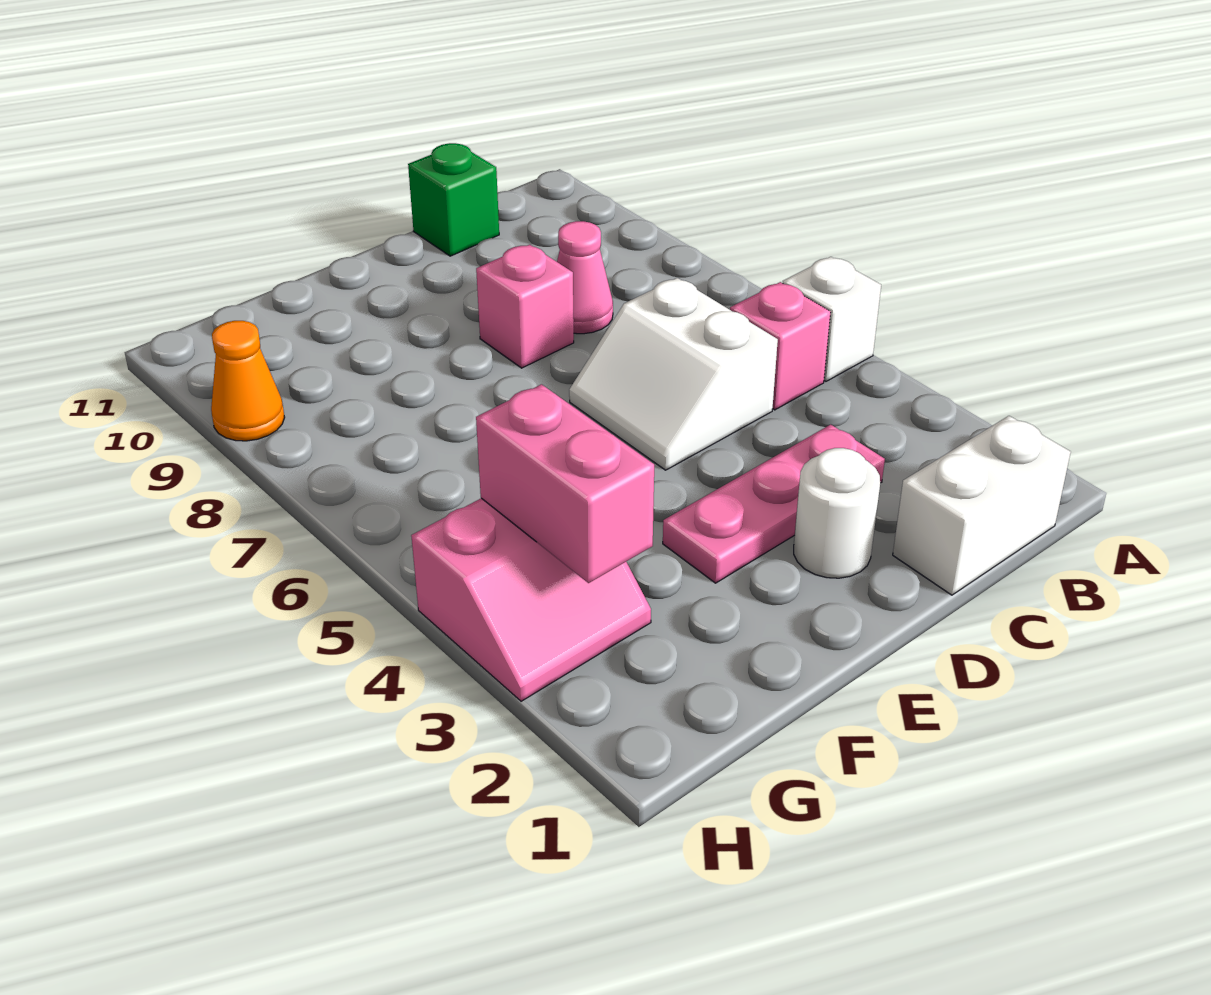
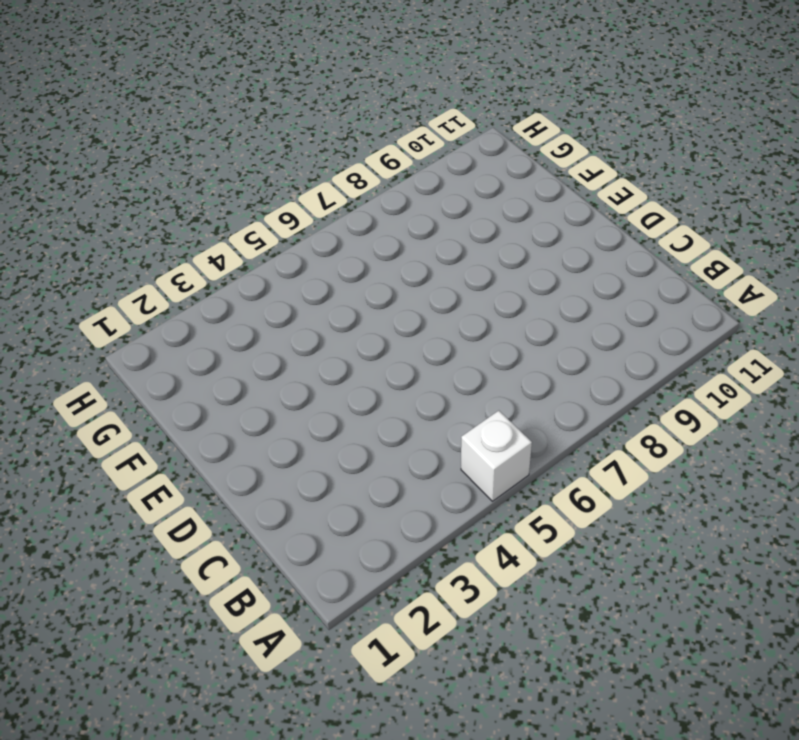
none -> white brick B1:C1 level 1
none -> pink brick B5 level 1
none -> pink plate C3:E3 level 1

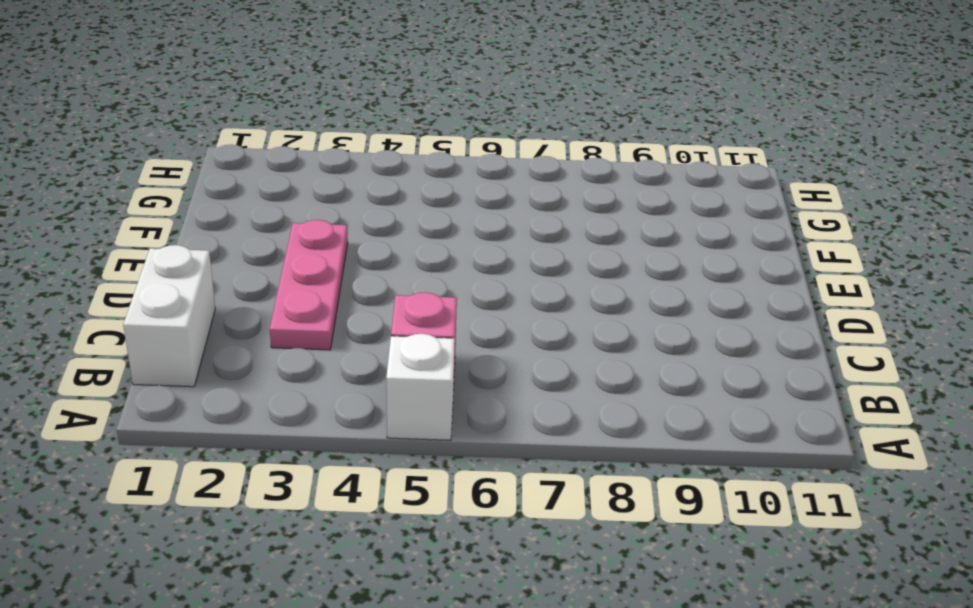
none -> white slope C5:D6 level 1 top C
none -> pink cone C8 level 1
none -> green brick C11 level 1

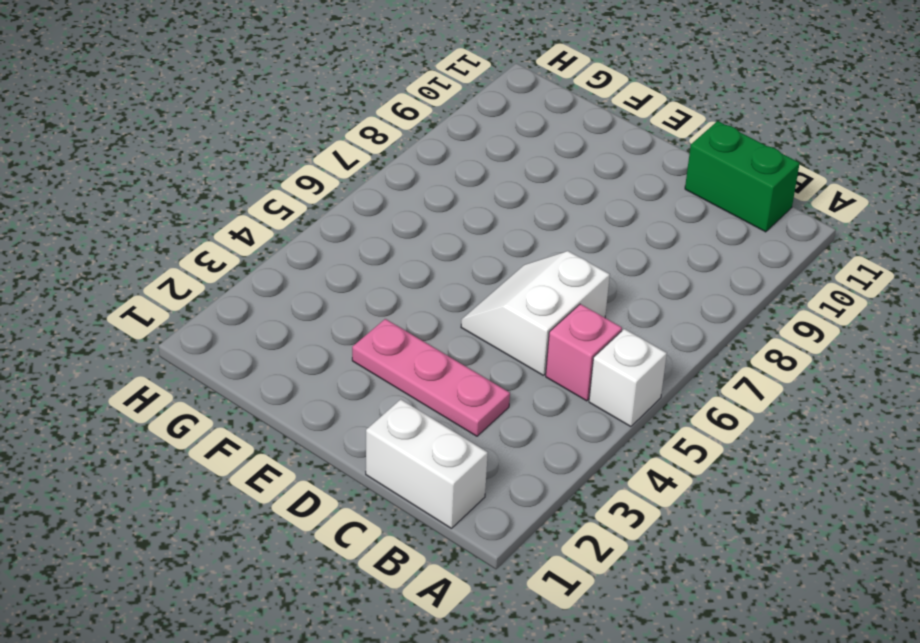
green brick B11:C11 level 1 -> green brick C11 level 1
none -> pink cone C8 level 1
none -> white round brick D2 level 1
none -> pink brick D8 level 1

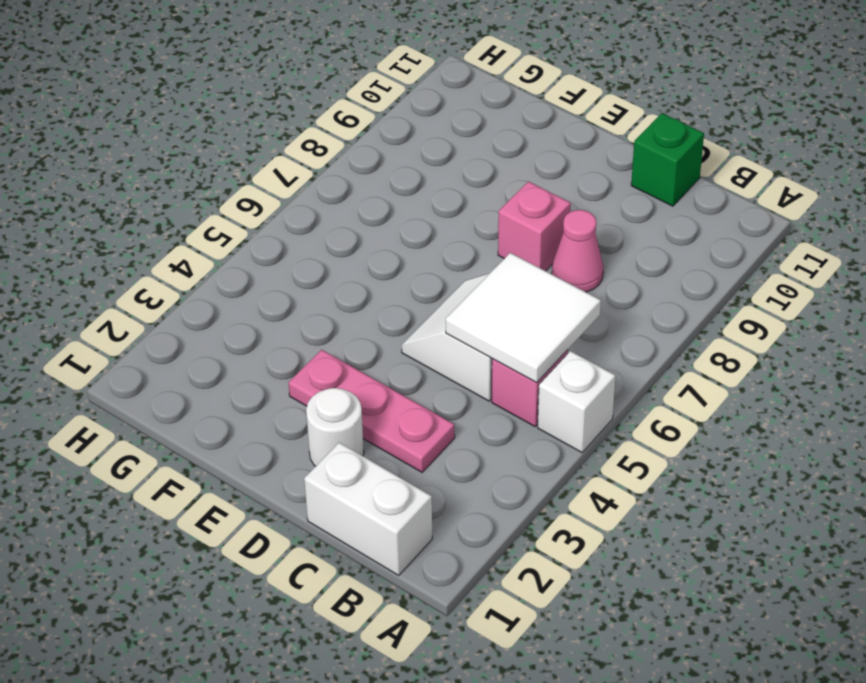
white tile B5:C6 level 2 -> none
none -> pink slope G3:H4 level 1 top 4
none -> orange cone H9 level 1
none -> pink brick G3:G4 level 2

